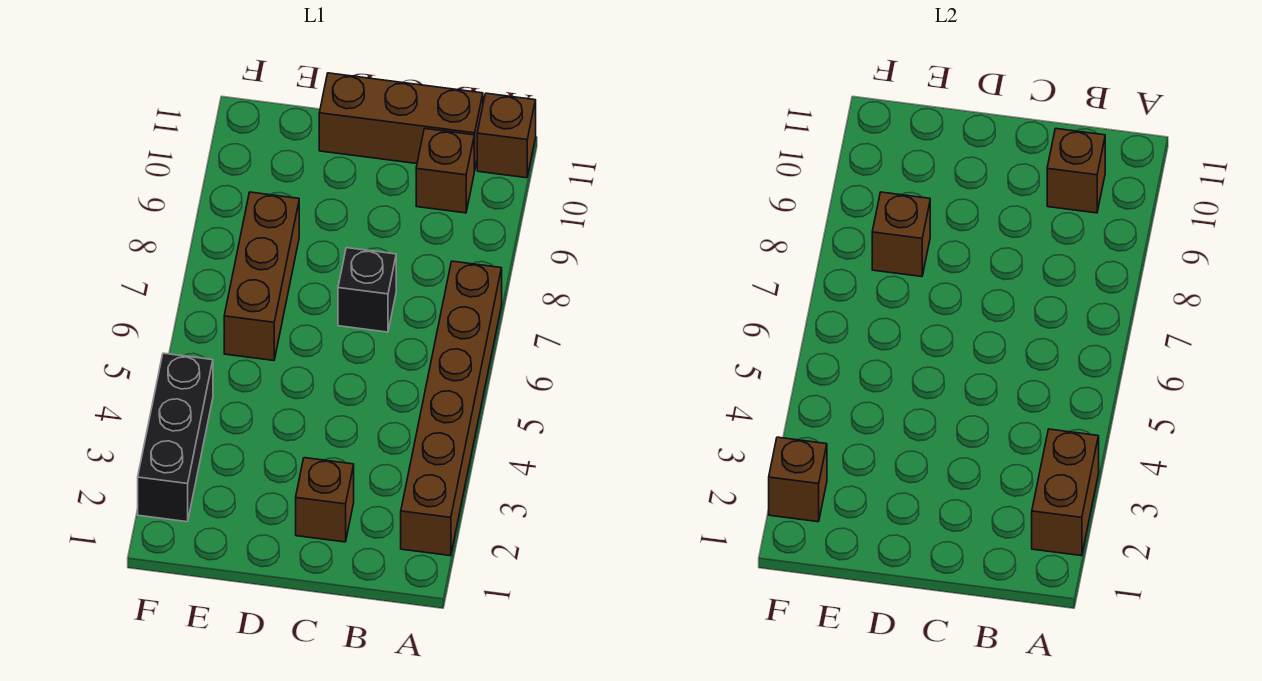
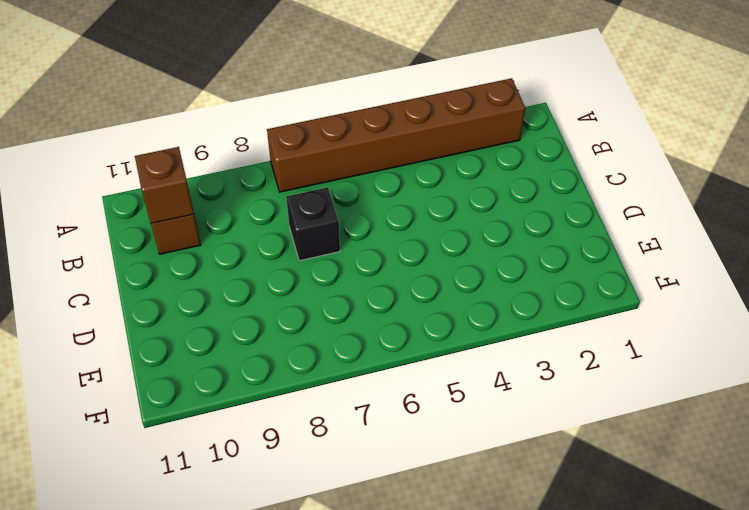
none -> brown brick A11 level 1
none -> brown brick B11:D11 level 1
none -> brown brick C2 level 1

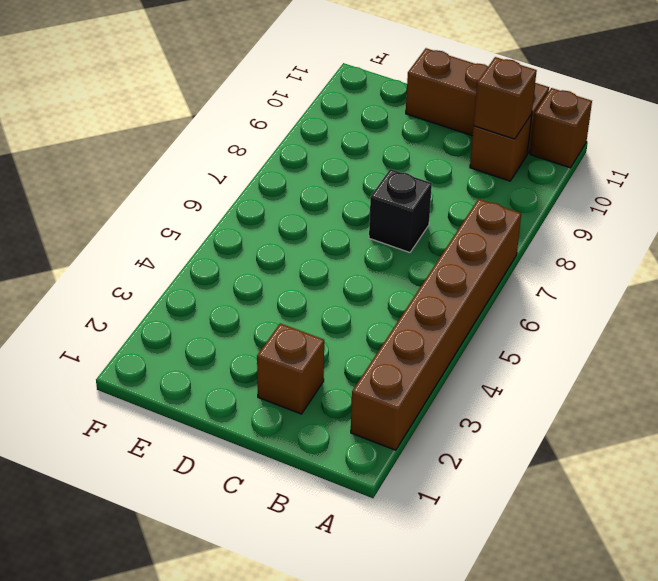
none -> brown brick E6:E8 level 1
none -> black brick F2:F4 level 1
none -> brown brick A2:A3 level 2

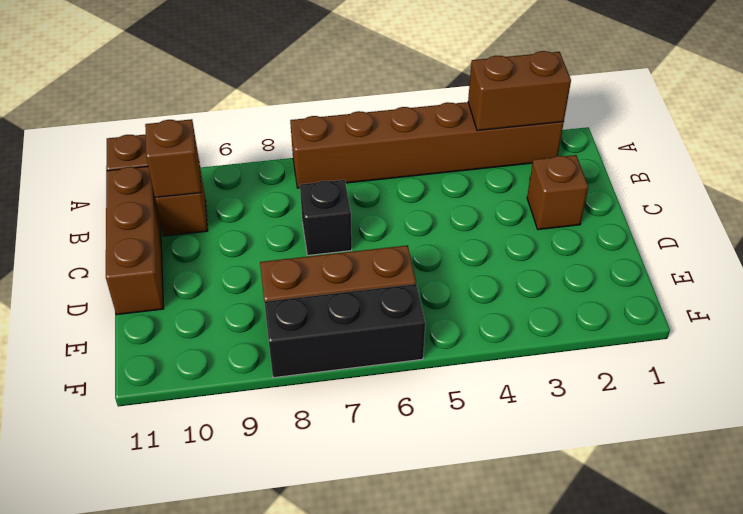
black brick F6:F8 level 1 -> black brick F2:F4 level 1
none -> brown brick E8 level 2
none -> brown brick F2 level 2

